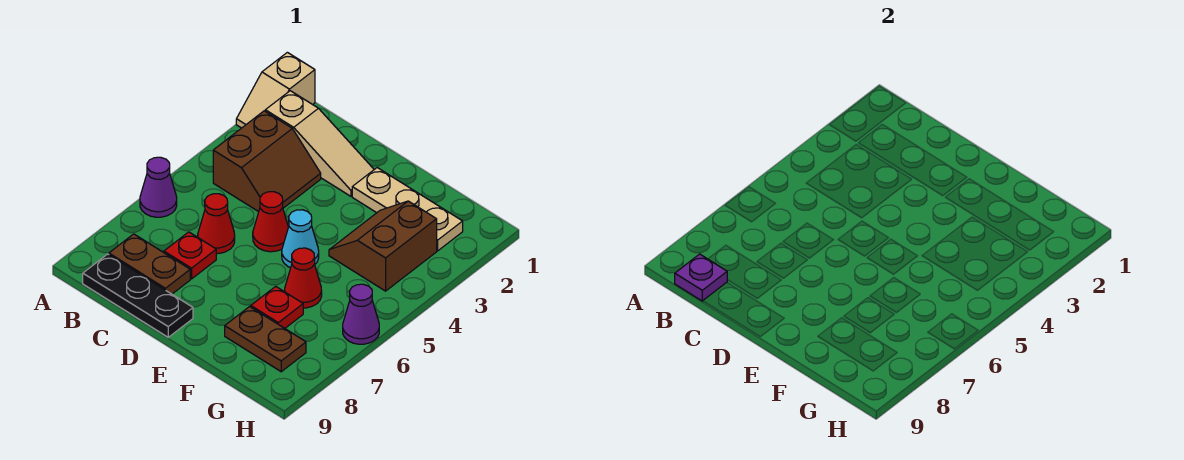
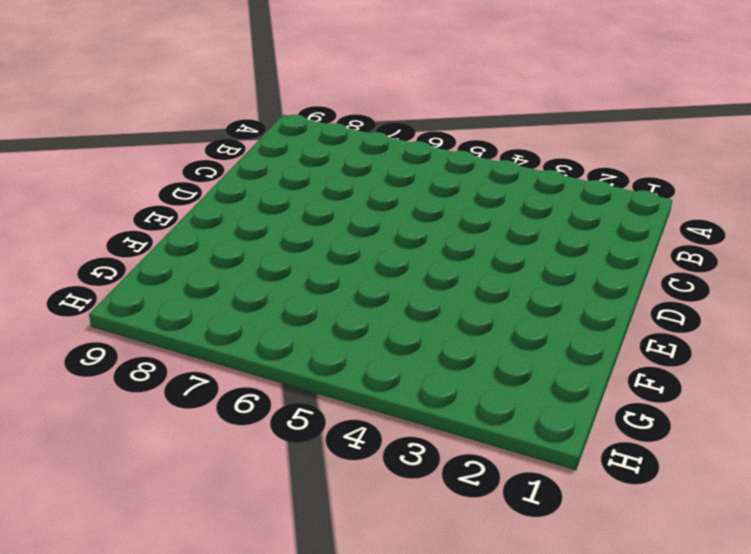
none -> tan slope A1:A2 level 1 top 1
none -> purple cone A6 level 1
none -> tan slope B2:D2 level 1 top B

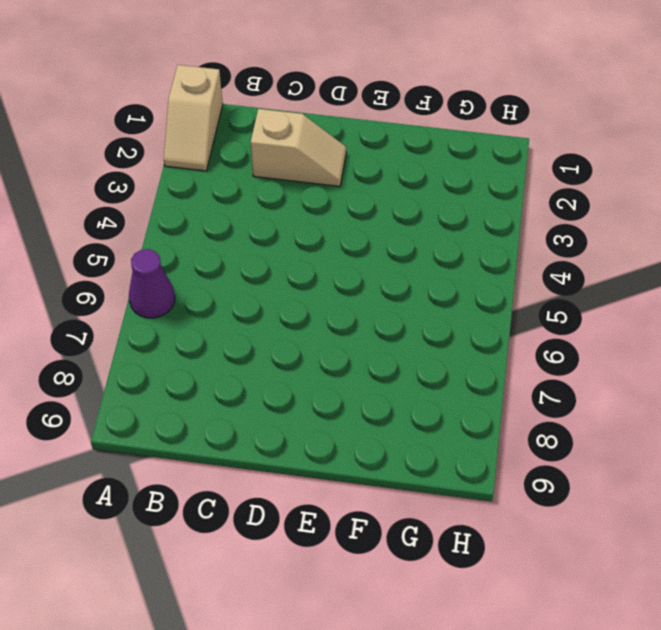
tan slope C2:D2 level 1 top C -> tan slope B2:D2 level 1 top B
none -> brown slope B3:C4 level 1 top B
none -> brown plate B8:C8 level 1
none -> black plate B9:D9 level 1

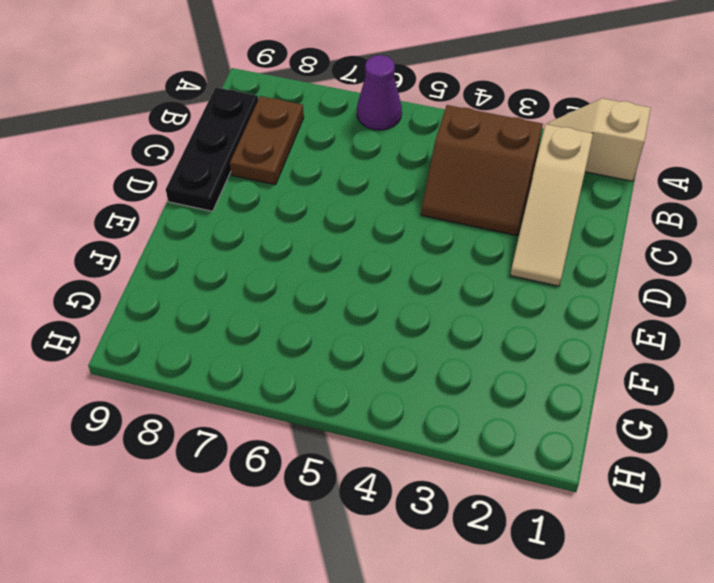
none -> red cone C6 level 1
none -> red plate C7 level 1
none -> red cone D5 level 1

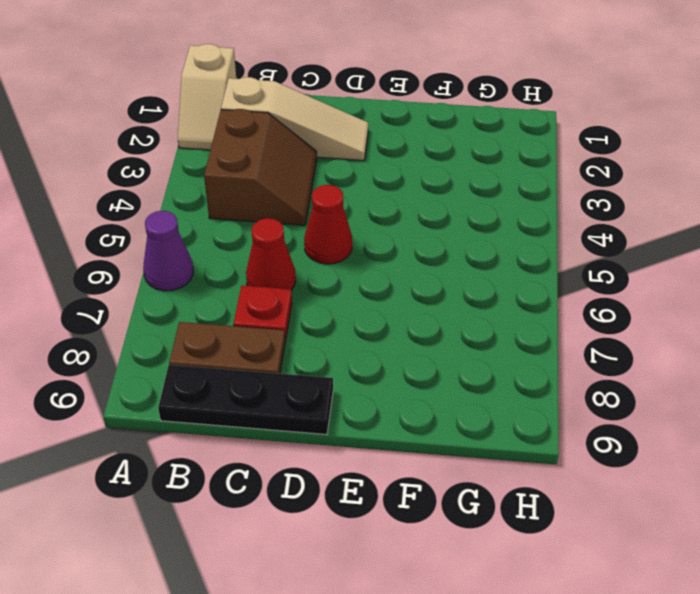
none -> tan plate E2:G2 level 1
none -> cyan cone E5 level 1
none -> brown slope F3:G4 level 1 top G

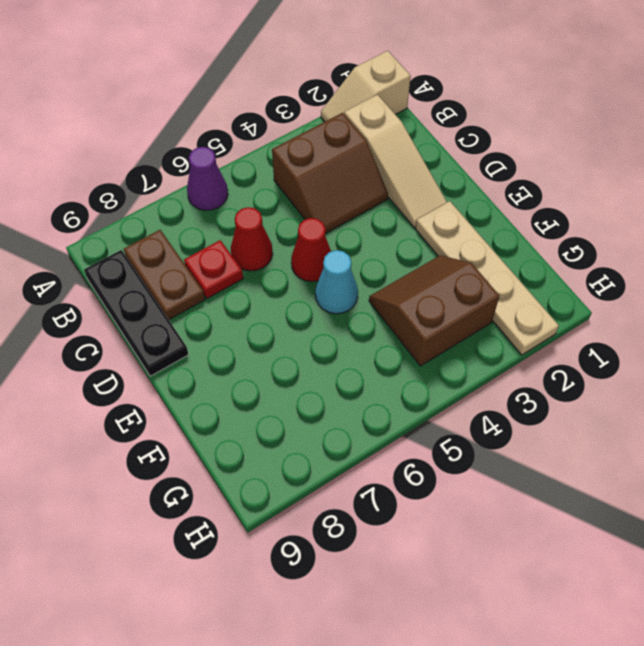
tan plate E2:H2 level 1 -> tan plate E2:G2 level 1
none -> red cone F6 level 1
none -> red plate F7 level 1
none -> brown plate F8:G8 level 1

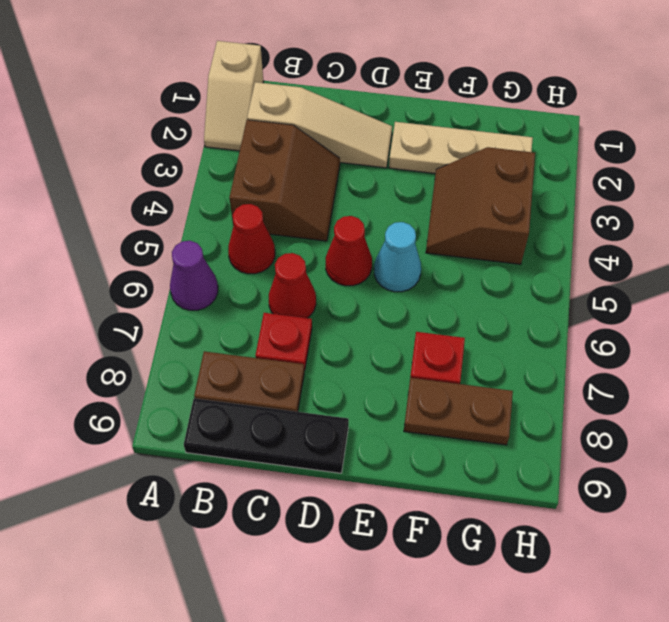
red cone B5 level 1 -> red cone F6 level 1
none -> purple cone H6 level 1
none -> purple plate B9 level 2

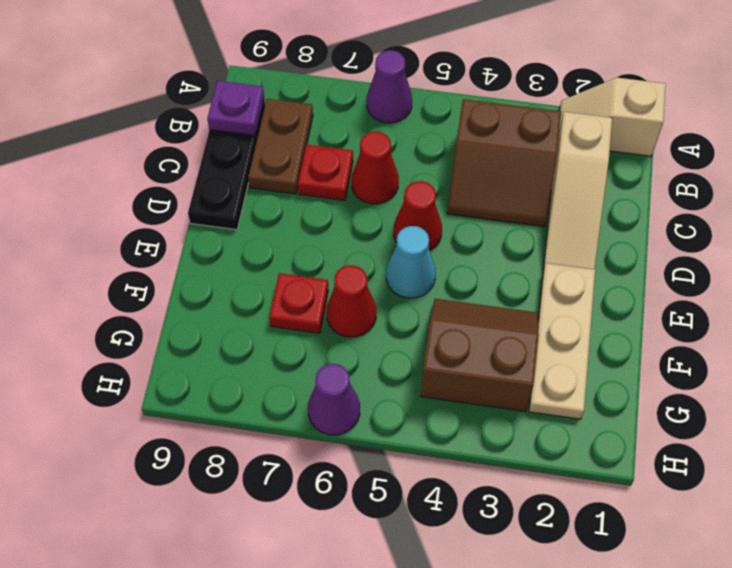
none -> brown plate F8:G8 level 1

